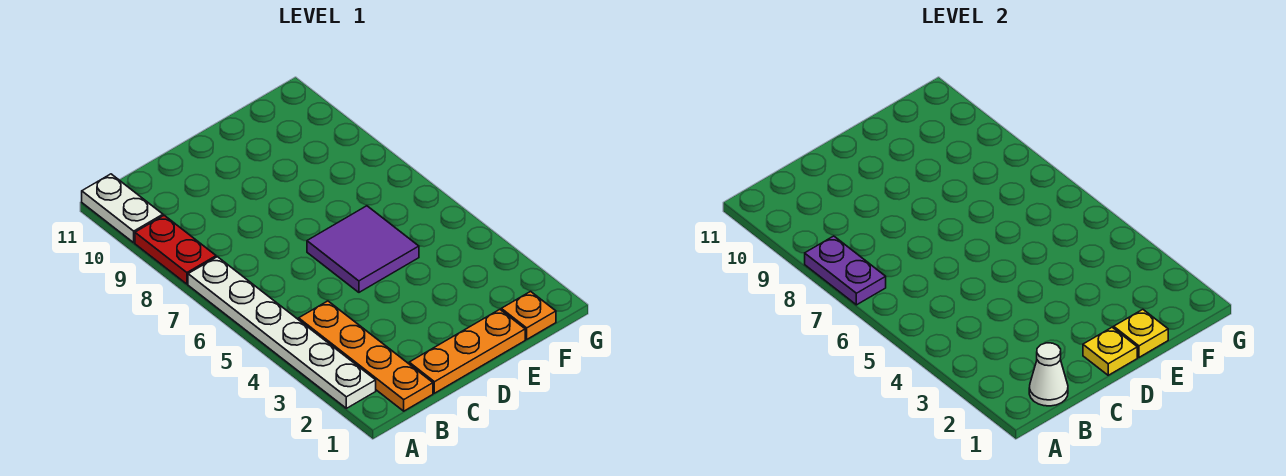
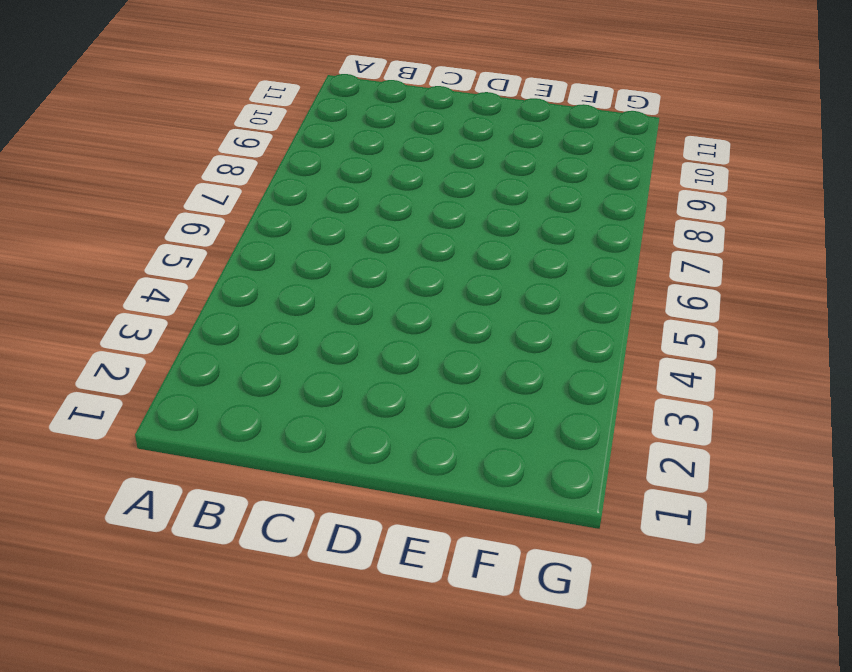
none -> white plate A2:A7 level 1
none -> red plate A8:A9 level 1

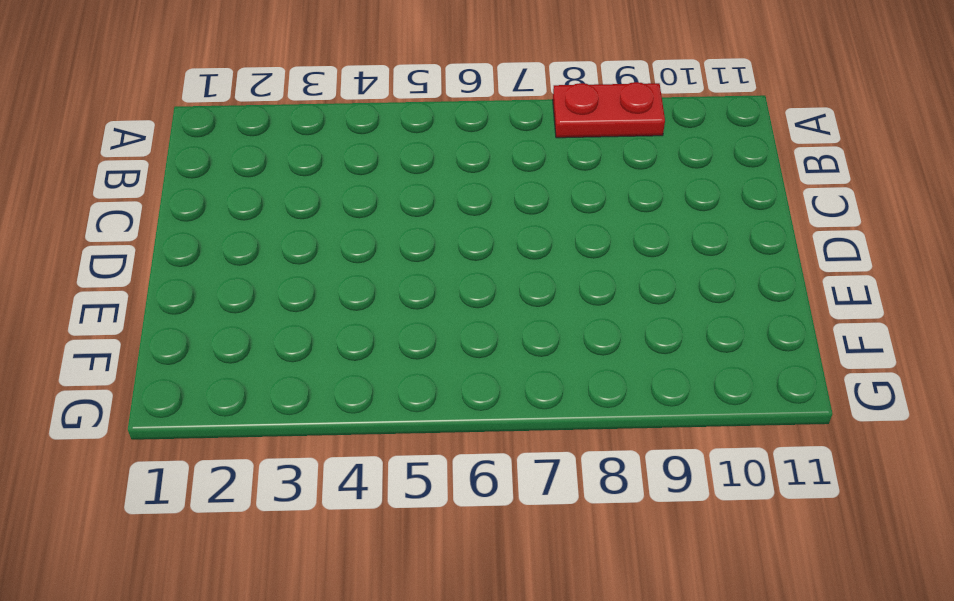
none -> white plate A2:A7 level 1
none -> white plate A10:A11 level 1

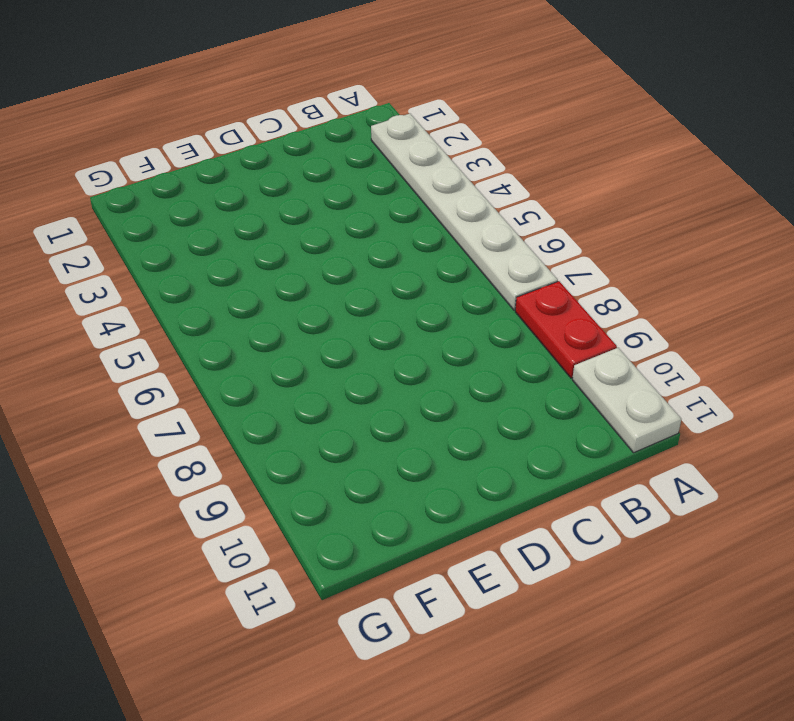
none -> orange plate B1:B4 level 1
none -> orange plate C1:E1 level 1

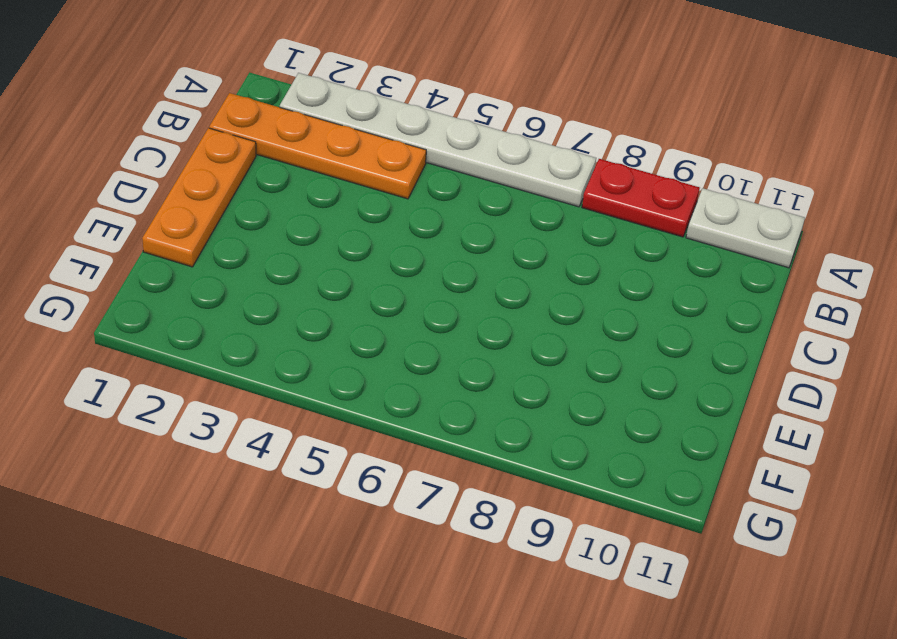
none -> purple tile D5:E6 level 1
none -> orange plate F1 level 1

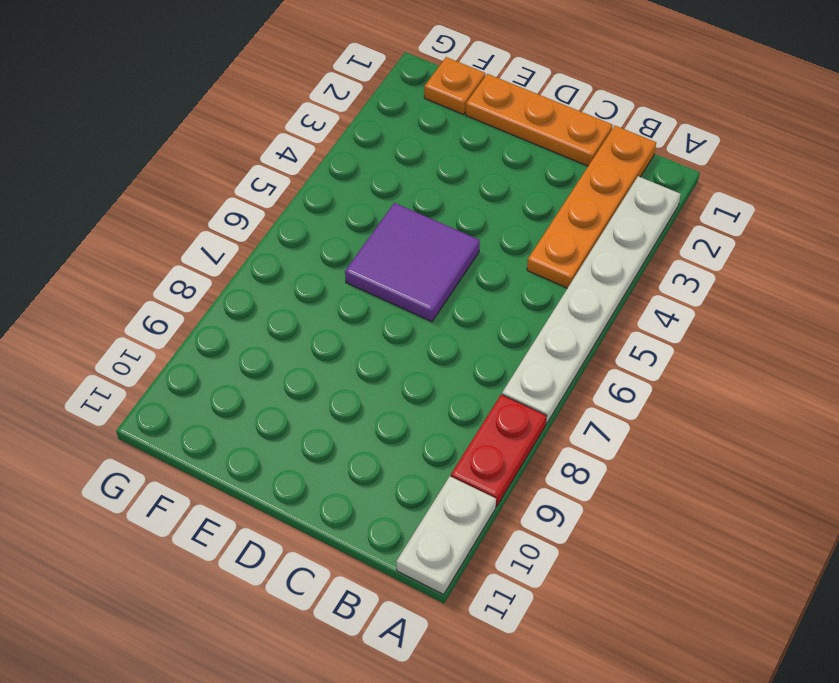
none -> purple plate A7:A8 level 2
none -> white cone B1 level 2

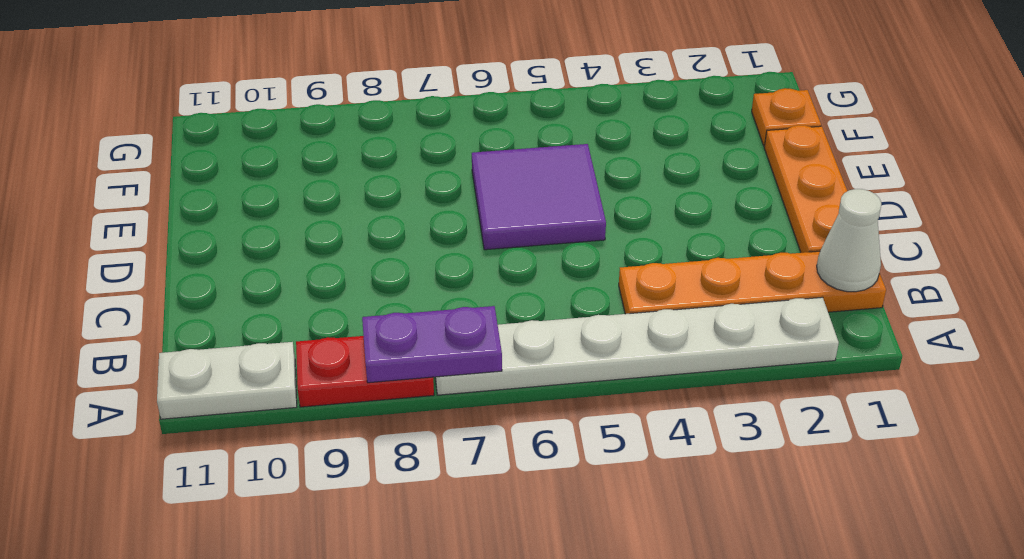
none -> yellow plate D1 level 2
none -> yellow plate E1 level 2

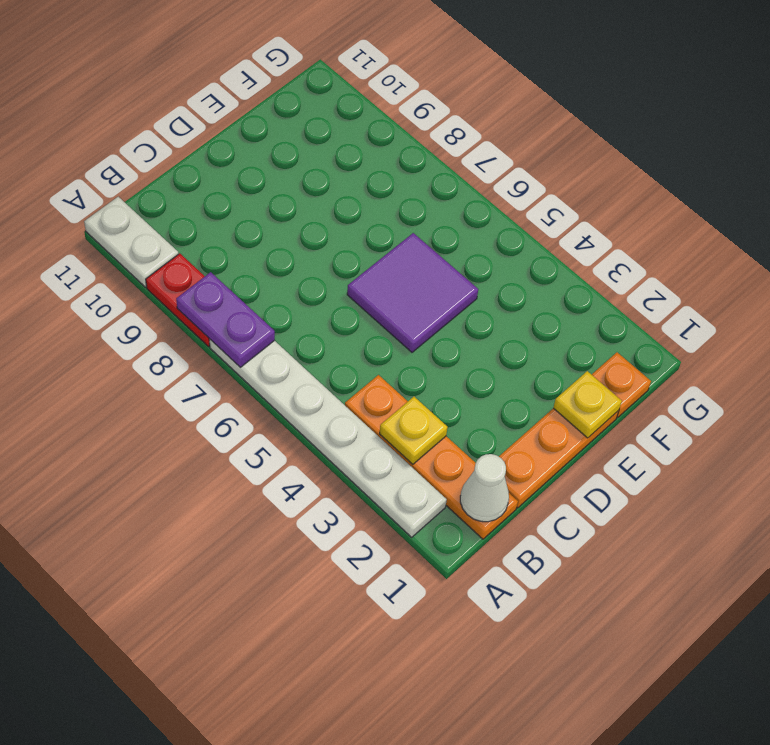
yellow plate B3 level 2 -> yellow plate D1 level 2

